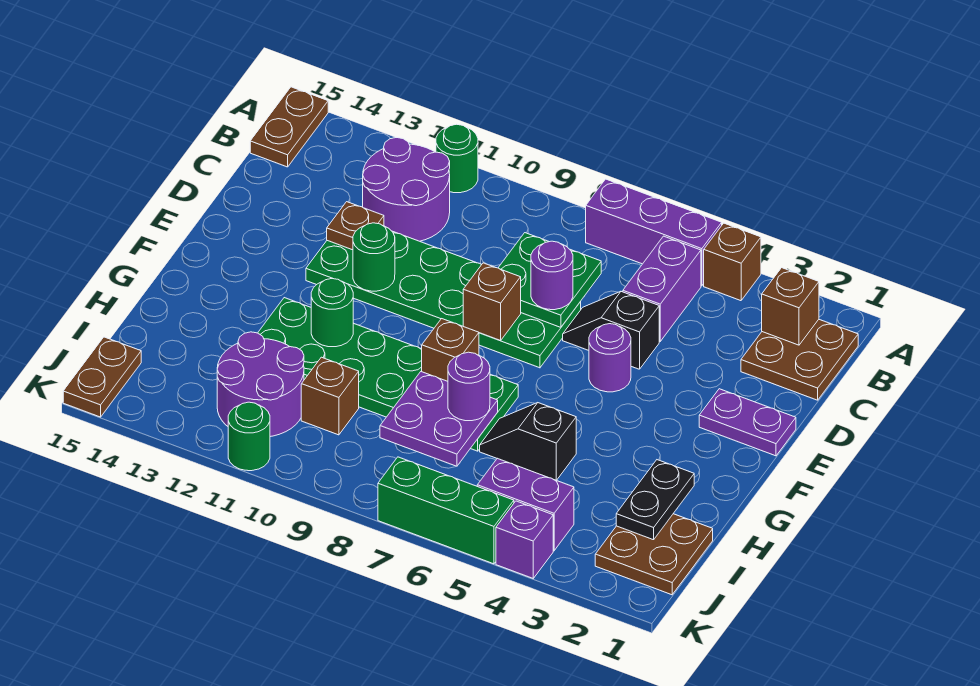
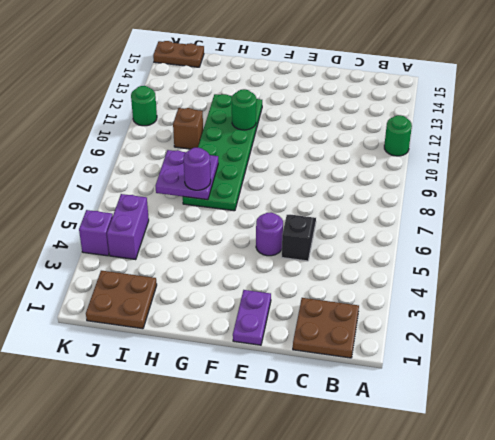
none -> brown brick A4 level 1
none -> purple brick A5:A7 level 1
none -> brown plate A15:B15 level 1
none -> purple brick B5:C5 level 1

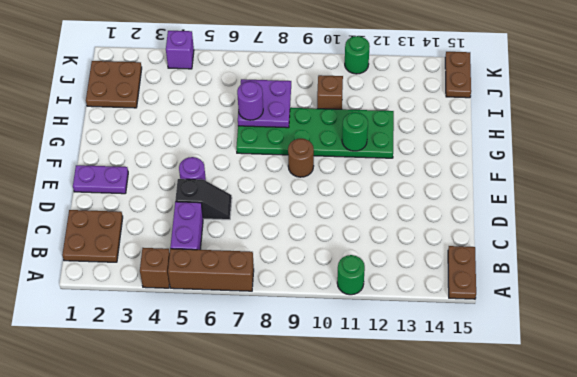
brown brick A5:A7 level 1 -> purple brick A5:A7 level 1
brown round brick F9 level 1 -> none
none -> purple round brick B11:C12 level 1
none -> green plate D7:E12 level 1
none -> black slope H5:H6 level 1 top 5
none -> purple round brick I11:J12 level 1

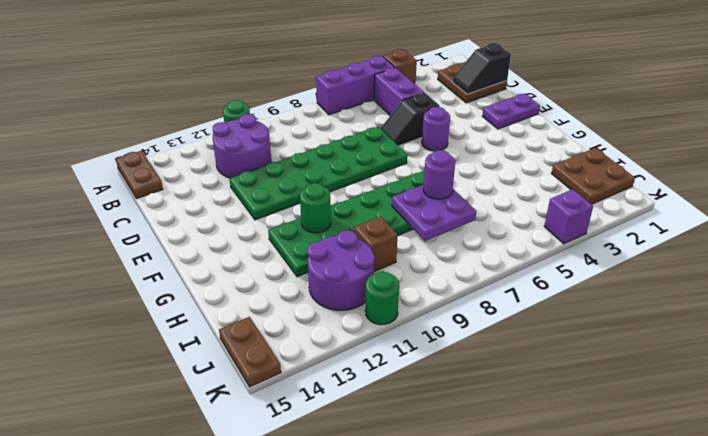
black slope C1:C2 level 2 top 1 -> black slope H5:H6 level 1 top 5
none -> purple brick J4:J5 level 1
none -> green brick K5:K7 level 1
none -> brown brick B2 level 2
none -> green plate C7:D8 level 2

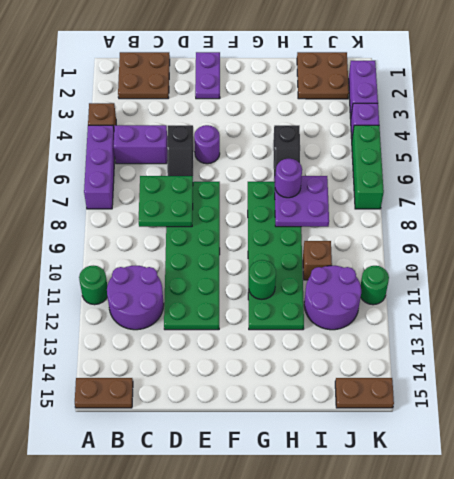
purple brick K2:K3 level 1 -> purple brick J4:J5 level 1
none -> brown brick B2 level 2
none -> brown plate D12 level 2
none -> brown brick E8 level 2
none -> green round brick E11 level 2

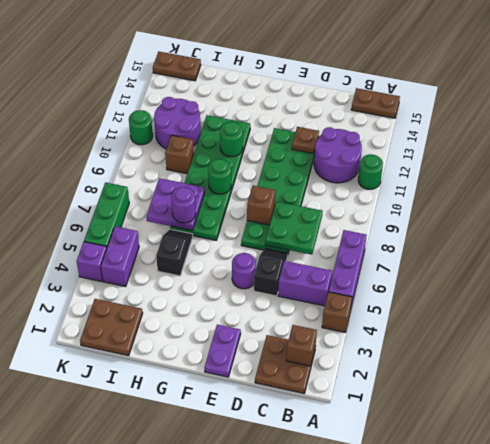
green round brick G9 level 2 -> green round brick E11 level 2
none -> brown brick G8 level 2
none -> black plate H2:I2 level 2
none -> purple round brick D7 level 3

